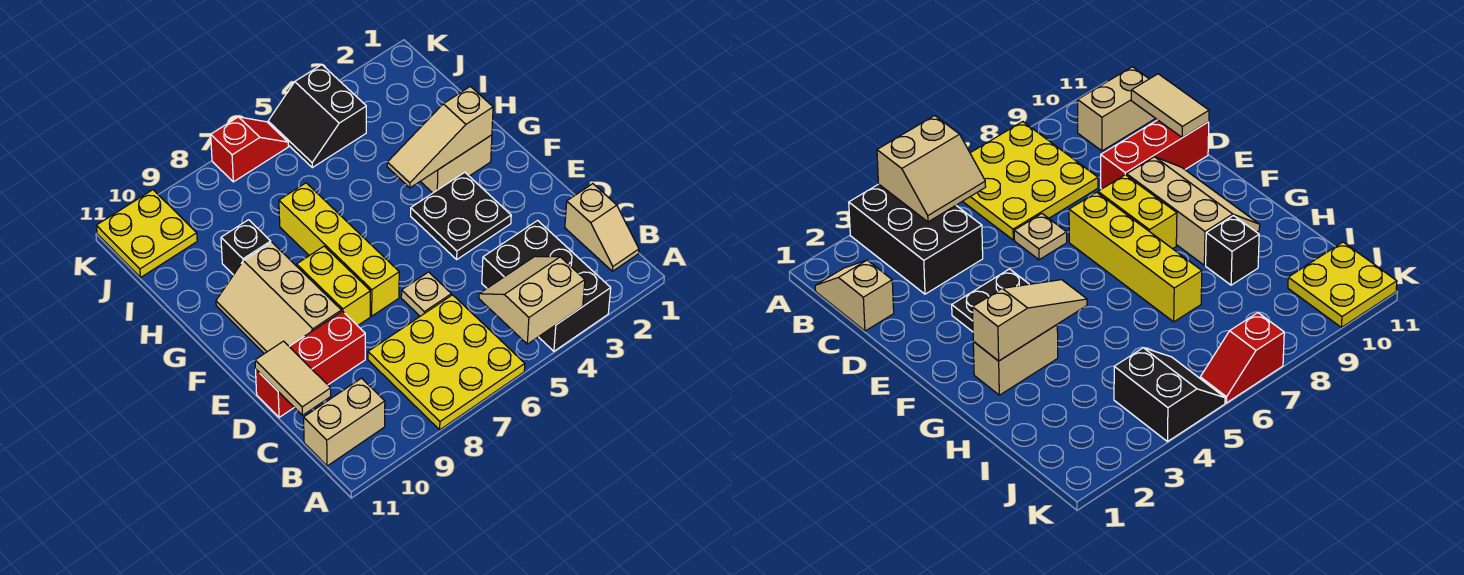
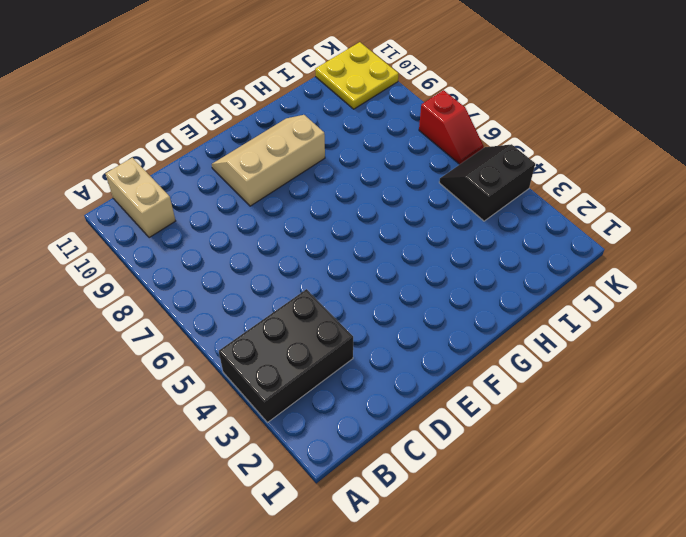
none -> yellow plate A6:C8 level 1
none -> tan slope B1:C1 level 1 top C
none -> tan plate D6 level 1

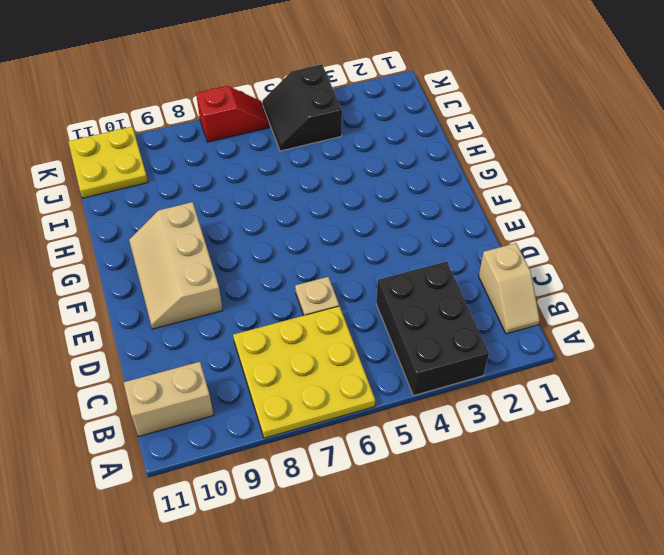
none -> red brick D9:D11 level 1
none -> black plate E3:F4 level 1
none -> yellow brick E7:H7 level 1

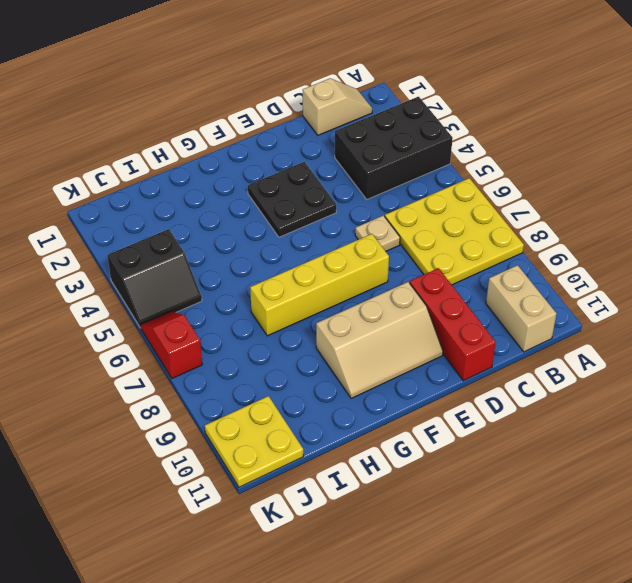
none -> yellow brick E8:F8 level 1
none -> tan brick G2:G3 level 1
none -> black brick H9 level 1

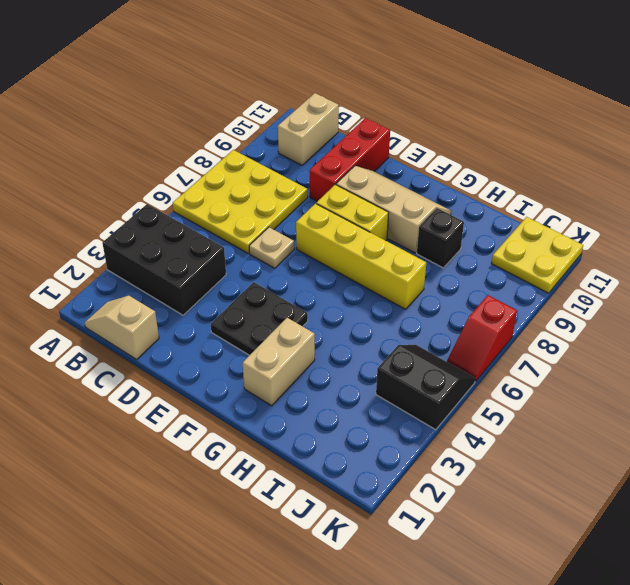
none -> tan slope A4:B5 level 2 top A
none -> tan tile C11:D11 level 2
none -> tan slope G2:G4 level 2 top 2

